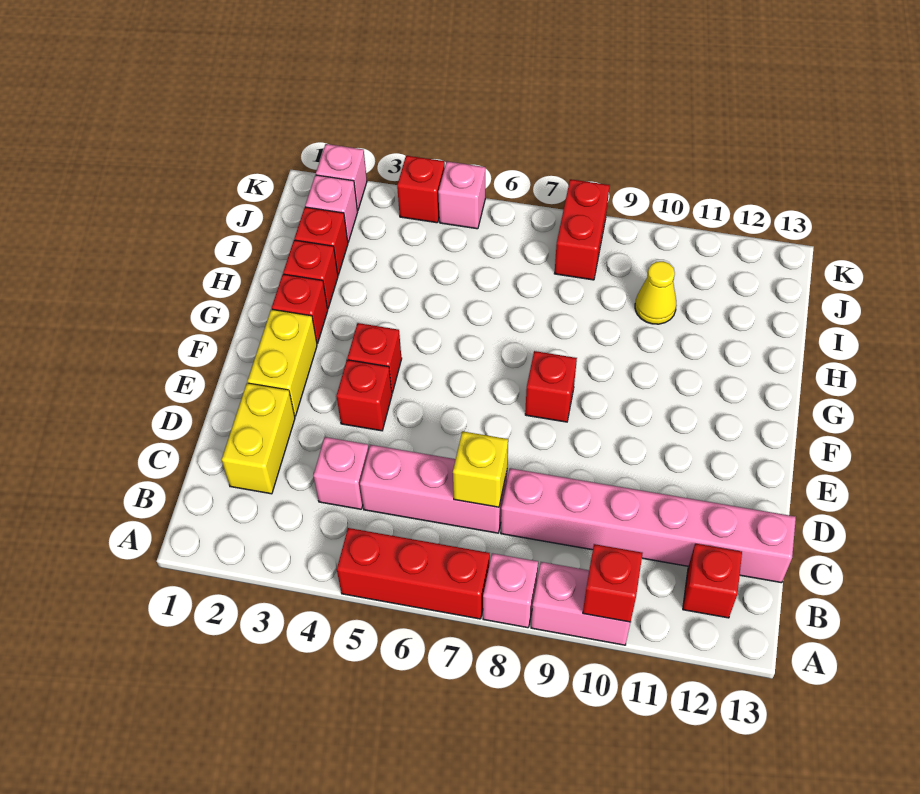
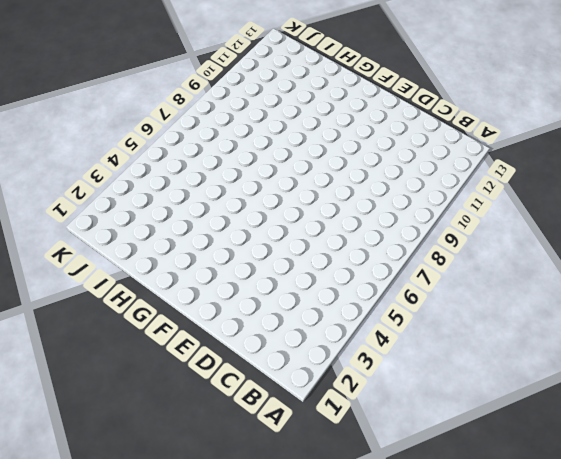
none -> red brick A5:A7 level 1
none -> pink brick A8 level 1
none -> pink brick A9:A10 level 1

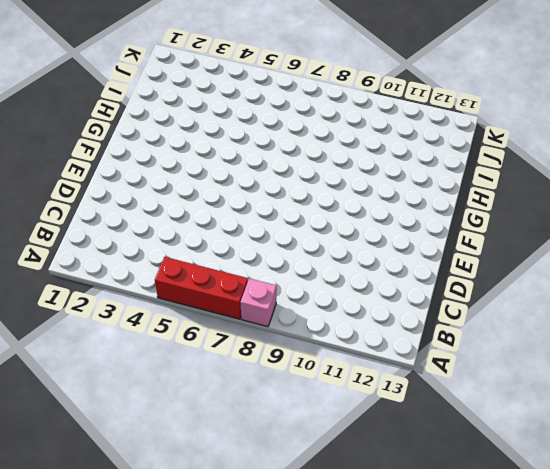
none -> pink brick A9:A10 level 1
none -> red brick B12 level 1
none -> yellow brick C2:D2 level 1

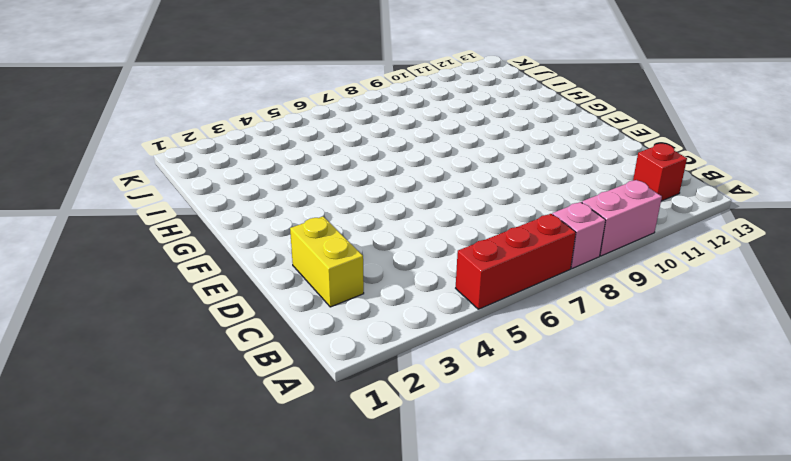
none -> pink brick C4 level 1
none -> pink brick C5:C7 level 1
none -> pink brick C8:C13 level 1

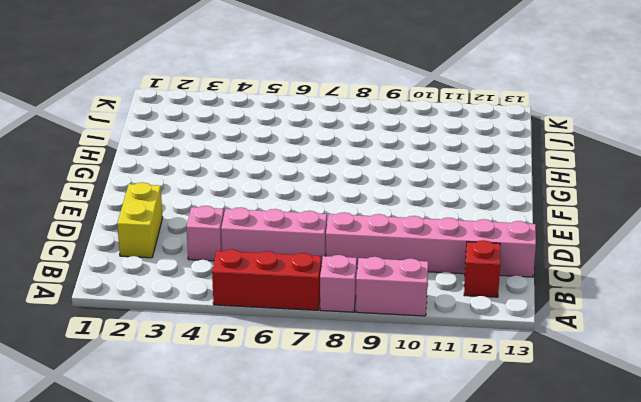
none -> yellow brick E2:F2 level 1
none -> red brick E4 level 1
none -> red brick F4 level 1

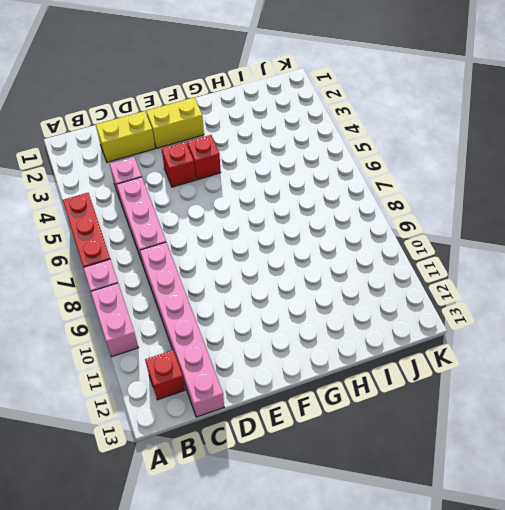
none -> red brick F8 level 1
none -> red brick G2 level 1
none -> red brick H2 level 1

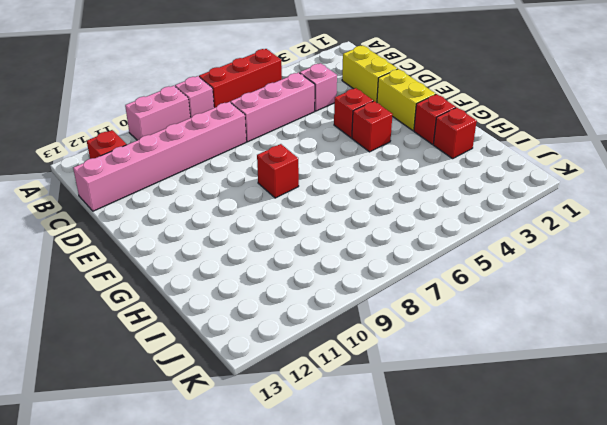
none -> red brick I2 level 1
none -> yellow cone I10 level 1
none -> pink brick J2 level 1

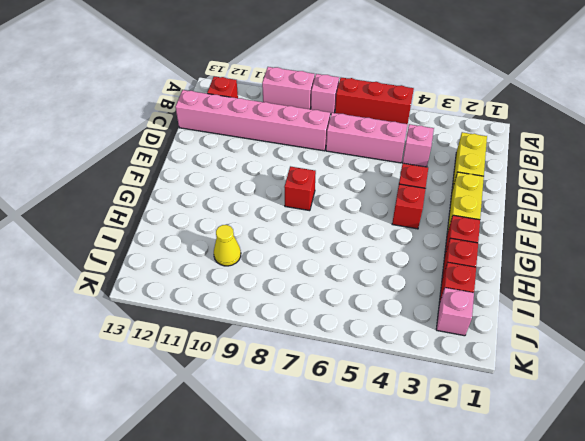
none -> red brick J8:K8 level 1
none -> pink brick K2 level 1
none -> red brick K4 level 1

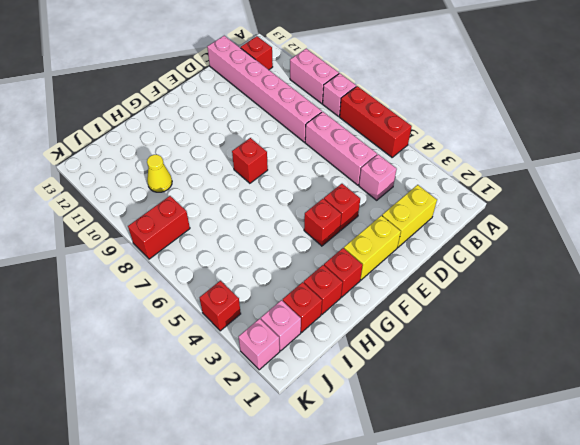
none -> pink brick K5 level 1
none -> red brick A10 level 2
none -> yellow brick C7 level 2

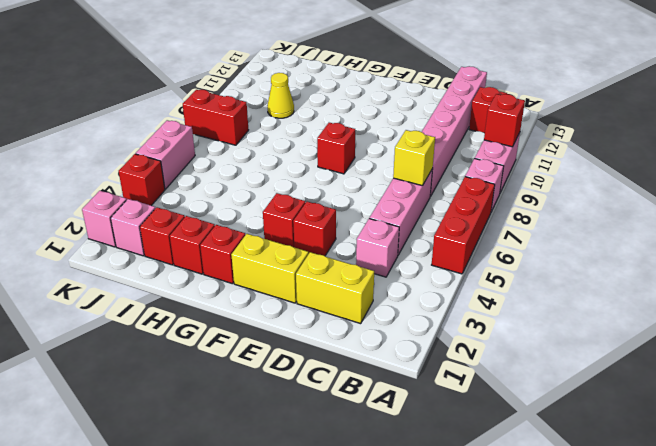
pink brick K5:K6 level 1 -> pink brick K5 level 1

